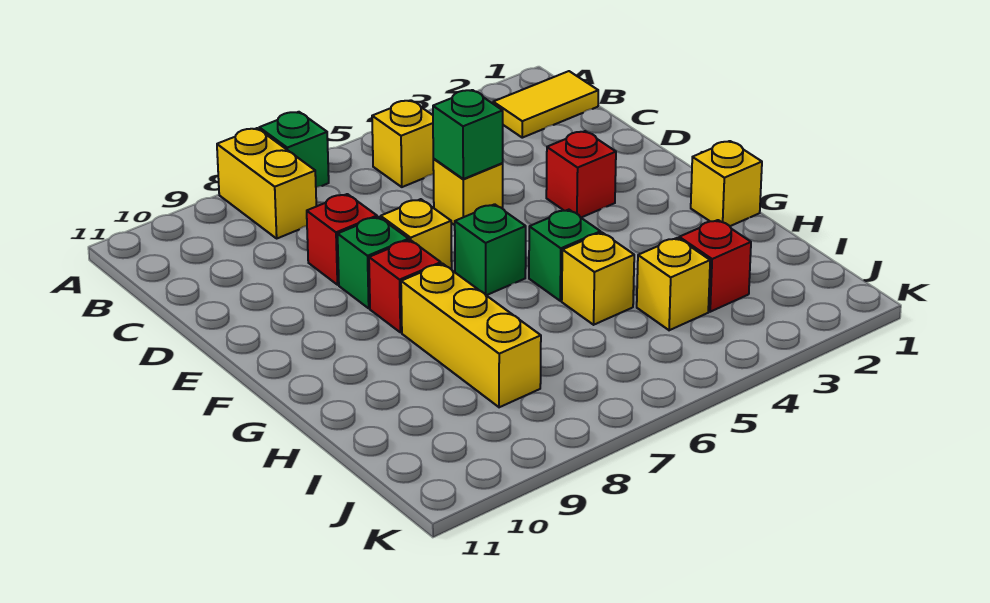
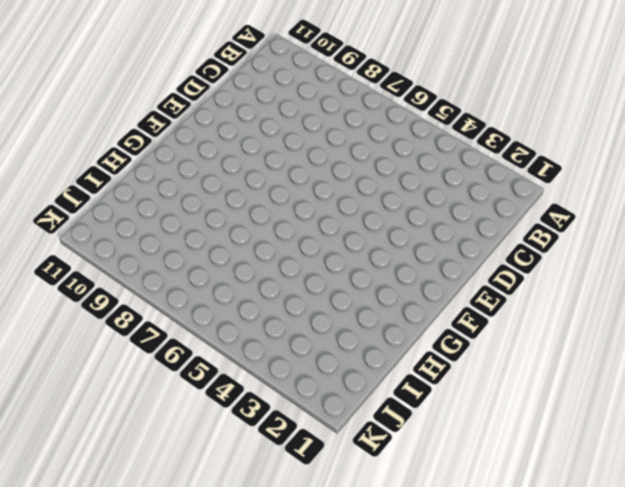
none -> green brick A7 level 1
none -> yellow brick A8:B8 level 1
none -> yellow tile B1:B2 level 1

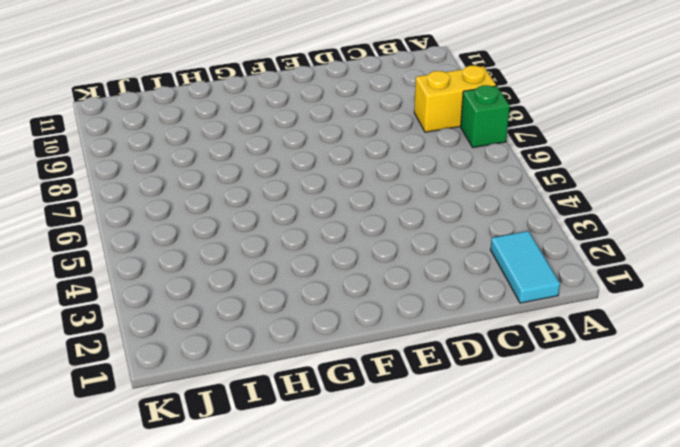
cyan tile B1:B2 level 1 -> yellow tile B1:B2 level 1
none -> yellow brick B5 level 1
none -> yellow brick D5 level 1
none -> red brick D8 level 1

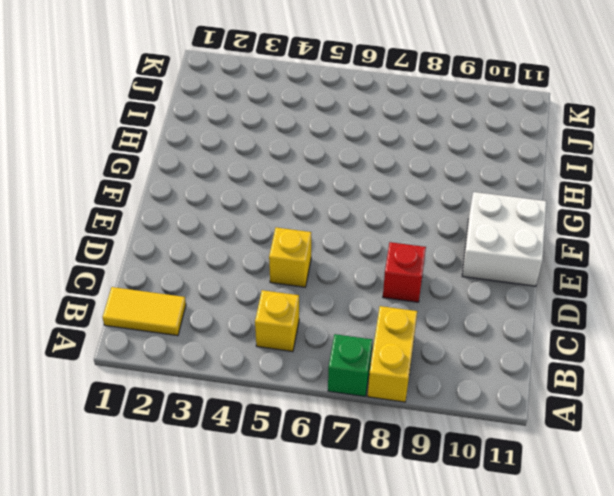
white brick E10:F11 level 1 -> none
none -> red brick E3 level 1
none -> yellow brick E7 level 1
none -> green brick E8 level 1

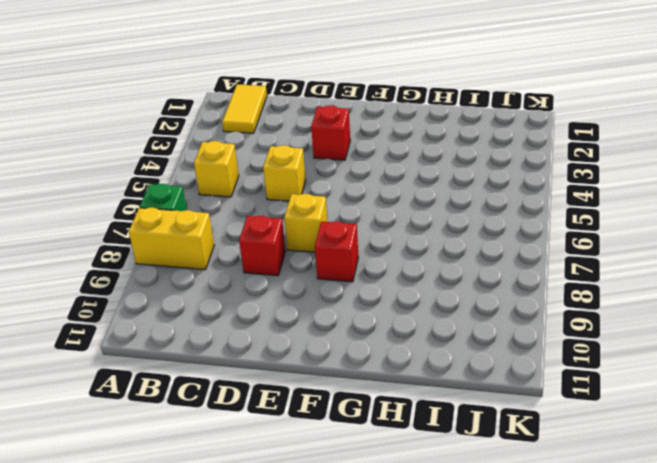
none -> green brick E8 level 1
none -> green brick F6 level 1
none -> yellow brick G1 level 1

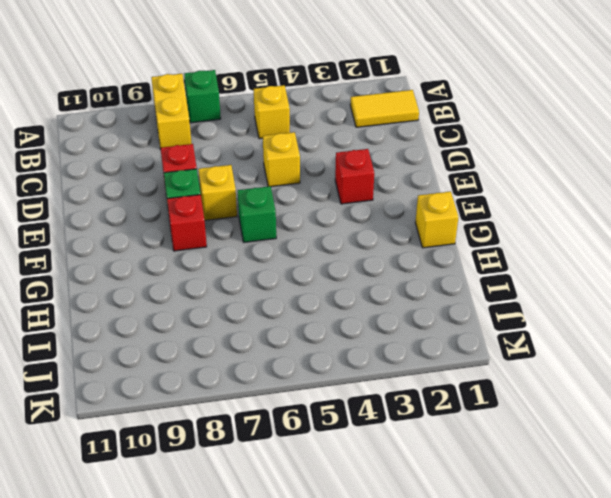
none -> green brick G5 level 1
none -> yellow brick G8:I8 level 1
none -> yellow brick H5 level 1

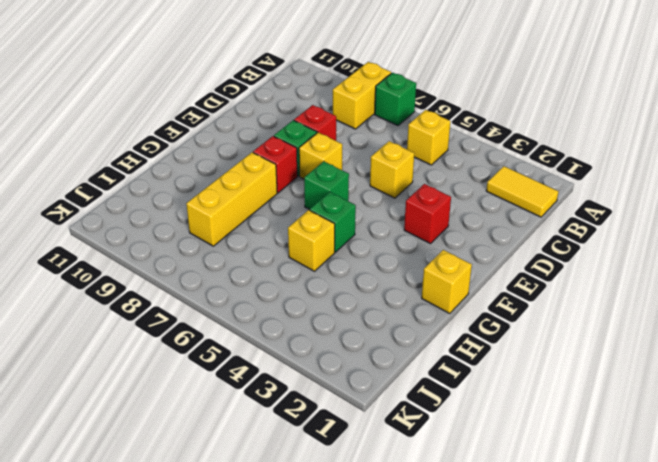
none -> red brick I3 level 1
none -> yellow brick I4 level 1
none -> green brick D5 level 2

